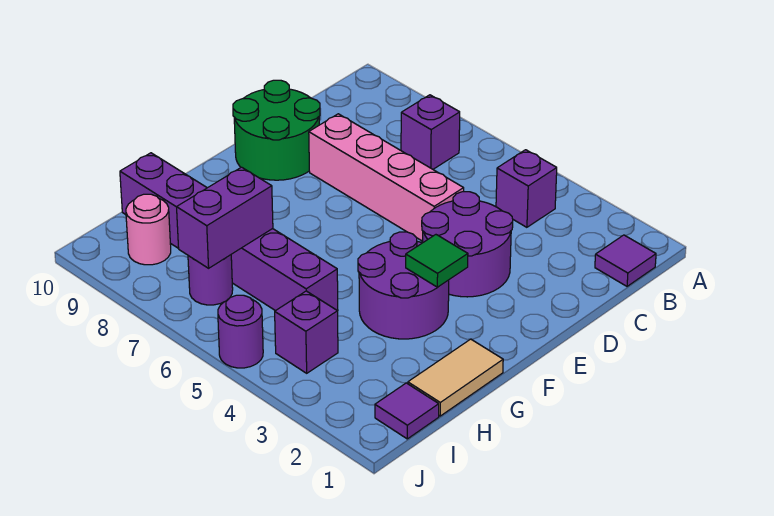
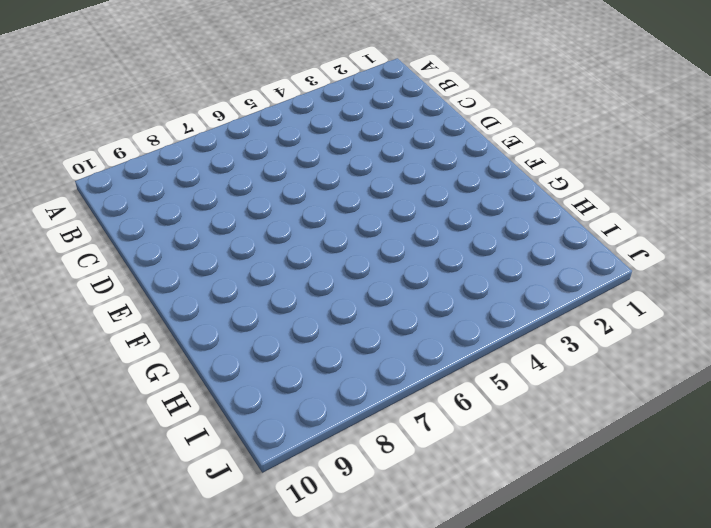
none -> purple tile B1 level 1
none -> purple brick B4 level 1
none -> purple brick B7 level 1

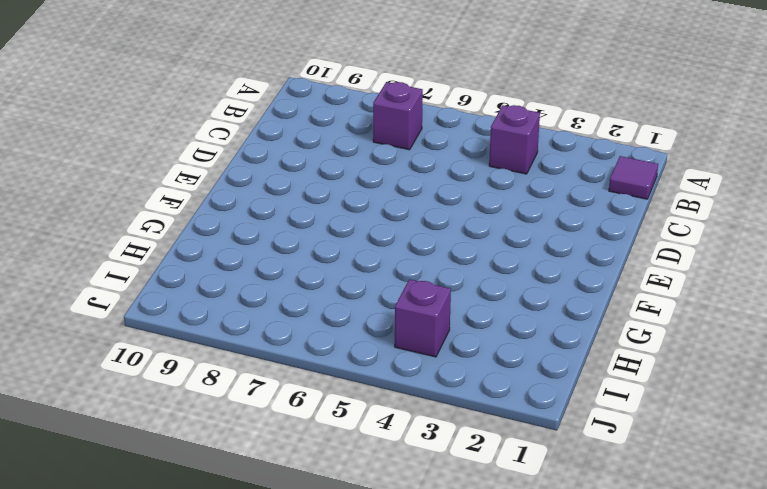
none -> purple round brick D3:E4 level 1
none -> pink brick D5:D8 level 1
none -> green round brick D9:E10 level 1

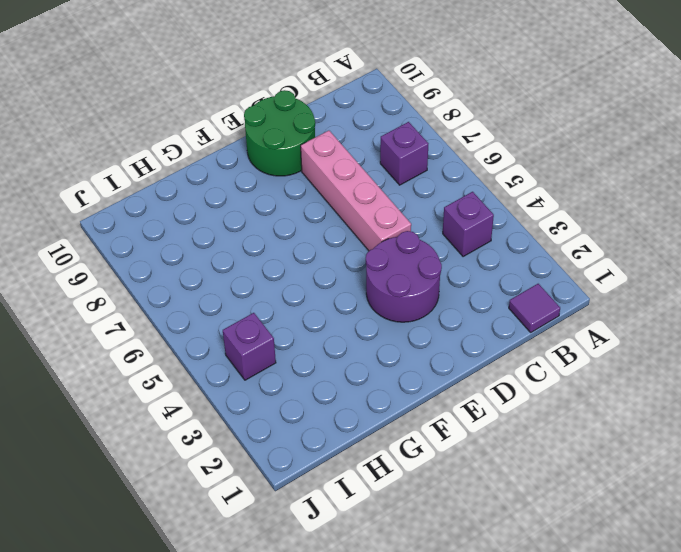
none -> purple round brick F3:G4 level 1
none -> tan tile G1:H1 level 1
none -> purple brick H5:H10 level 1

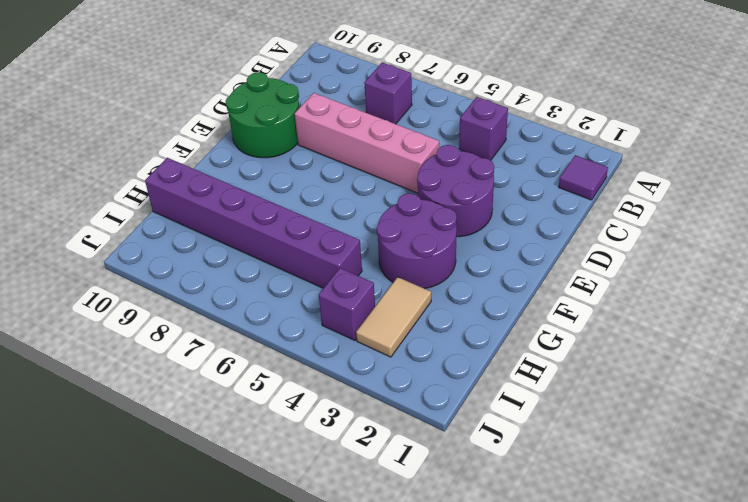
tan tile H3:I3 level 1 -> tan tile G1:H1 level 1
none -> purple tile I1 level 1
none -> purple round brick I7 level 1
none -> pink round brick I9 level 1

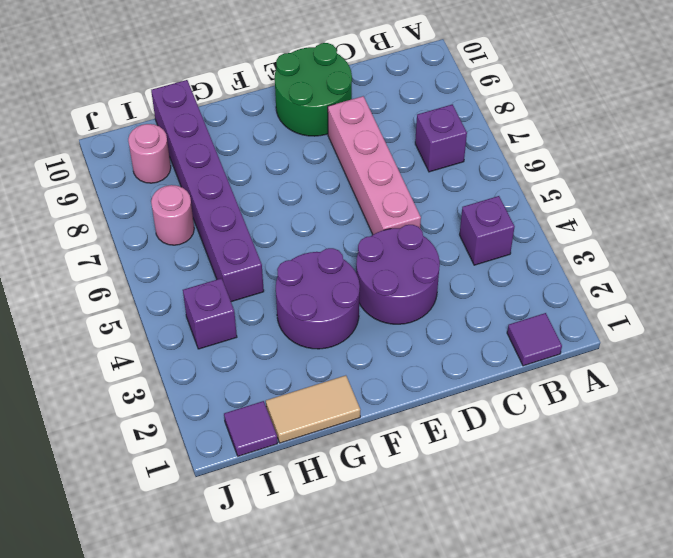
pink round brick I7 level 1 -> purple round brick I7 level 1
none -> purple round brick J5 level 1
none -> green tile F3 level 2
none -> purple brick H7:I7 level 2

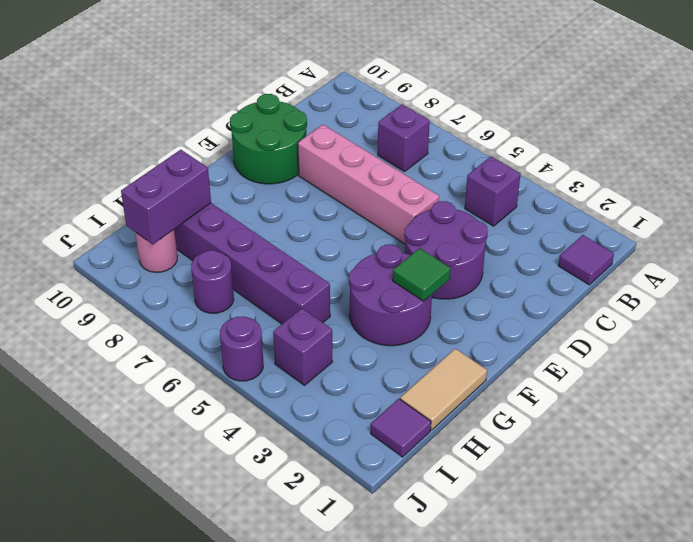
purple brick H9:I9 level 2 -> purple brick H7:I7 level 2

